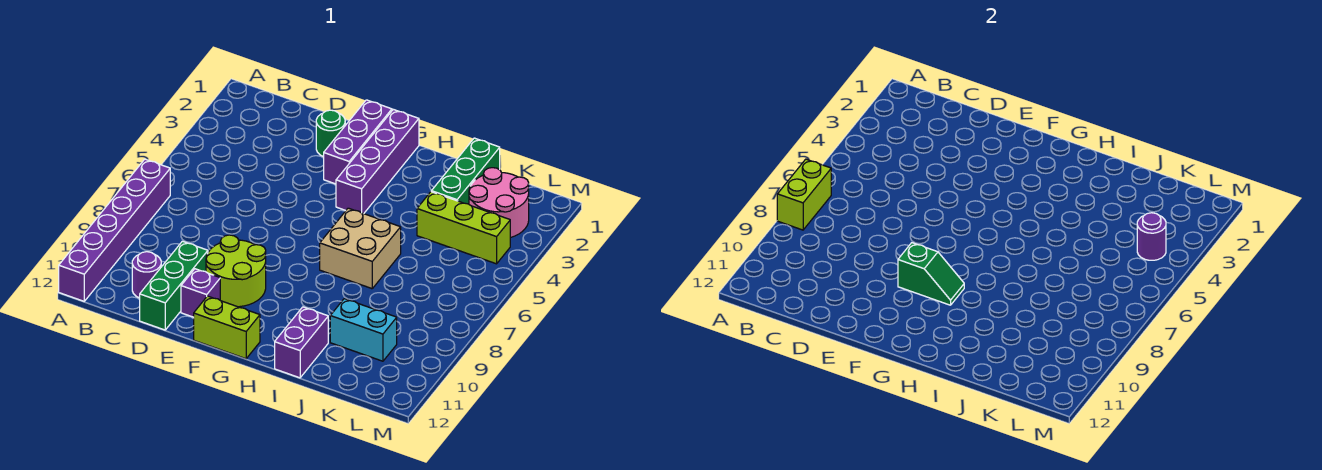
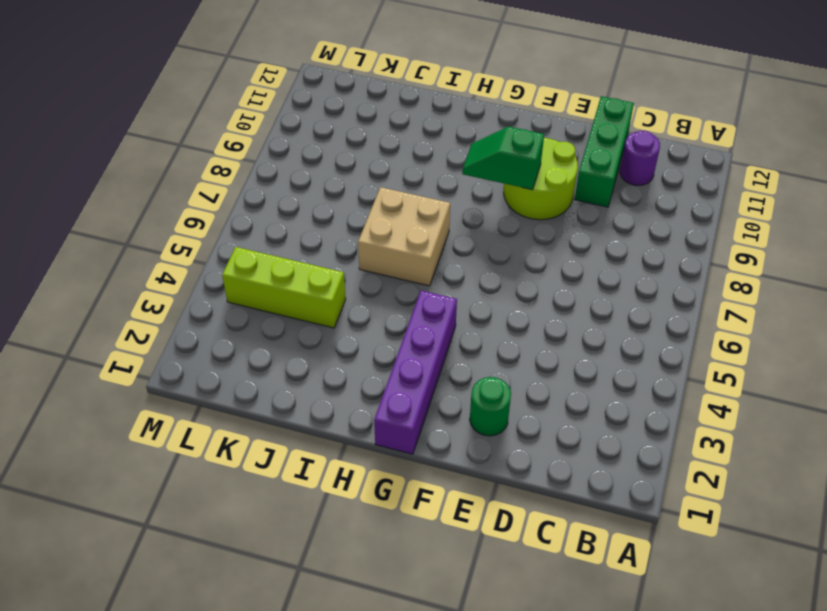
none -> purple brick A7:A12 level 1
none -> purple brick E11 level 1
none -> purple brick F1:F3 level 1

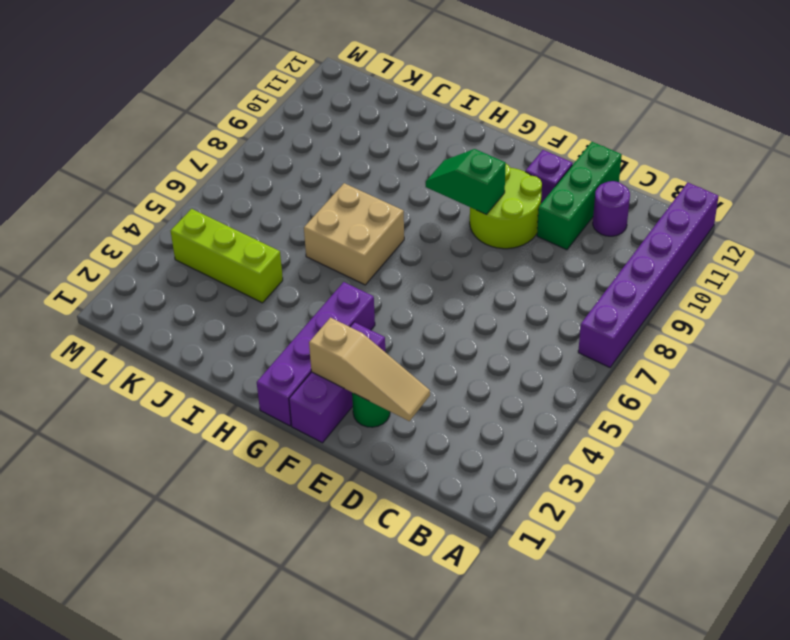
tan slope D2:F2 level 2 top F -> none
none -> lime brick F12:G12 level 1
none -> purple brick I11:I12 level 1
none -> green brick J1:J3 level 1

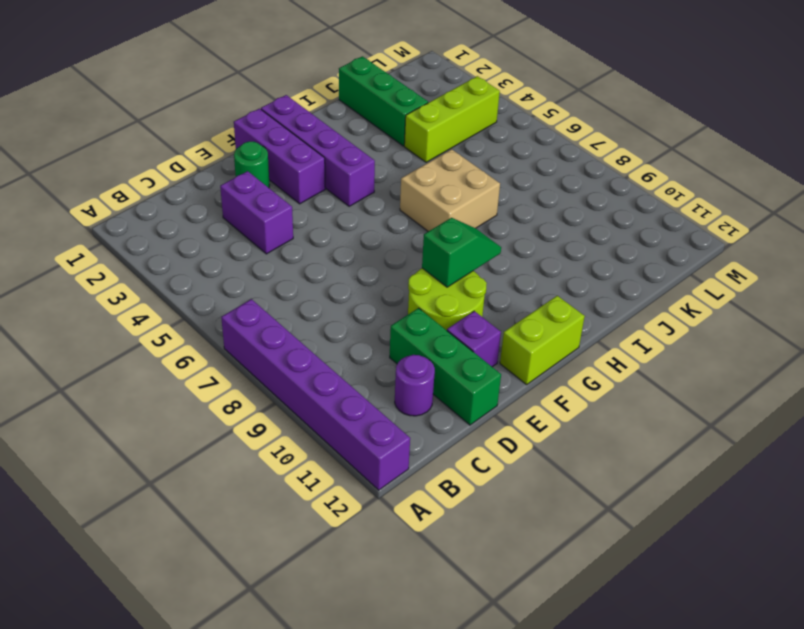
purple brick D3:D4 level 1 -> purple brick I11:I12 level 1
none -> cyan brick J10:K10 level 1
none -> pink round brick K2:L3 level 1
none -> lime brick A7:A8 level 2

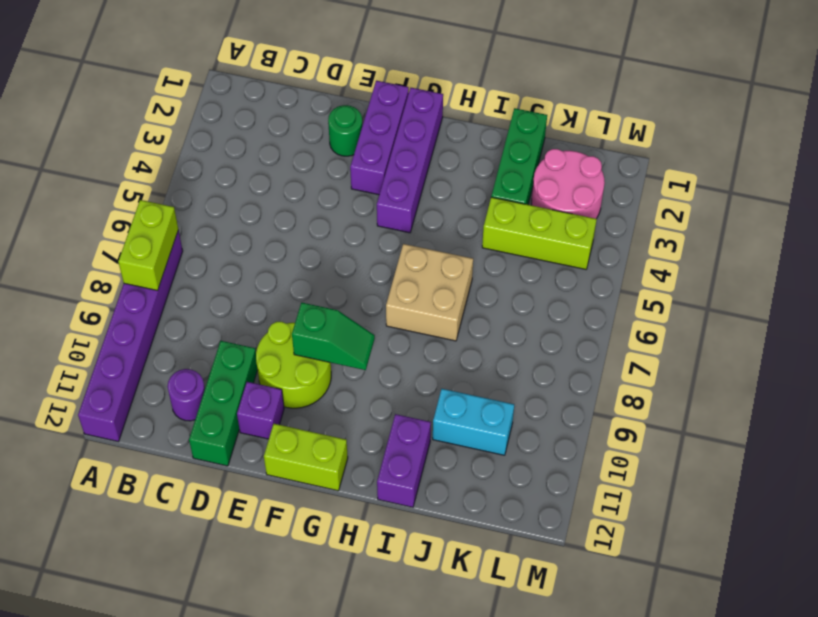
none -> purple round brick L4 level 2

